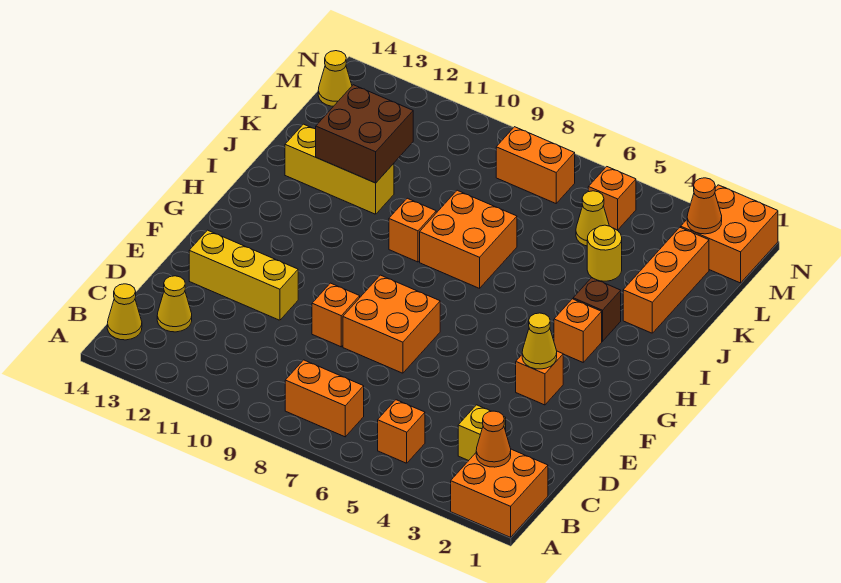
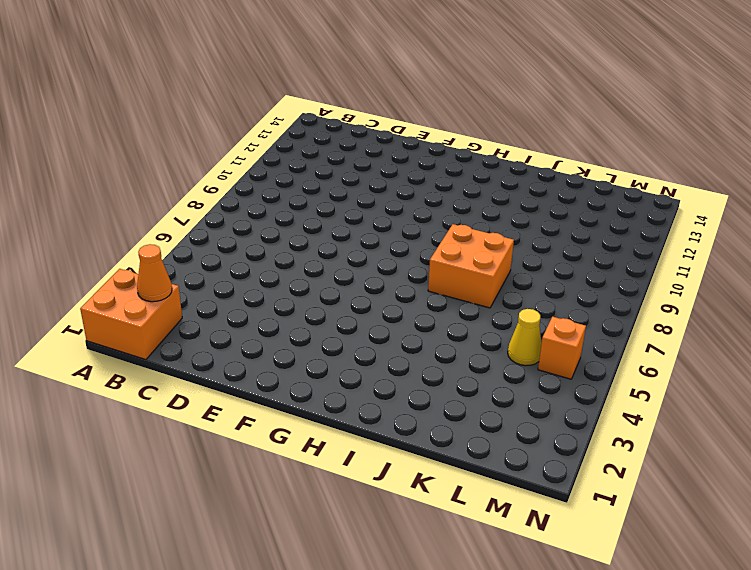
none -> orange brick B5 level 1
none -> orange brick B7:B8 level 1
none -> yellow cone B14 level 1

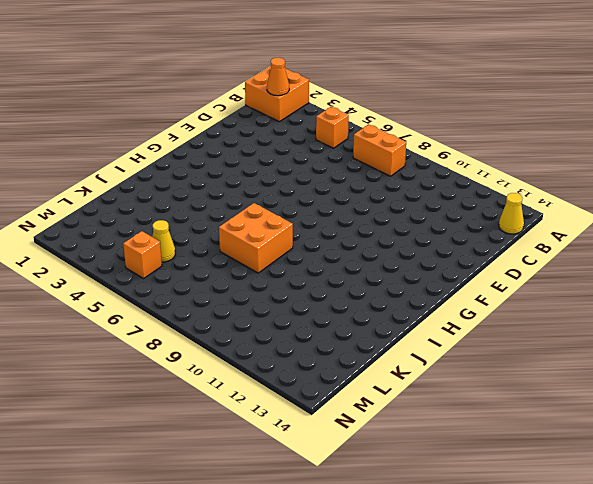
none -> yellow brick C3 level 1
none -> yellow cone C13 level 1
none -> orange brick E7:F8 level 1

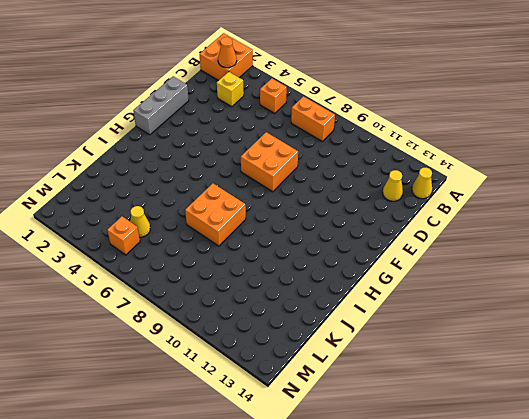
grey brick E1:G1 level 1 -> none
none -> orange brick E9 level 1
none -> yellow brick E11:E13 level 1
none -> orange brick F3 level 1

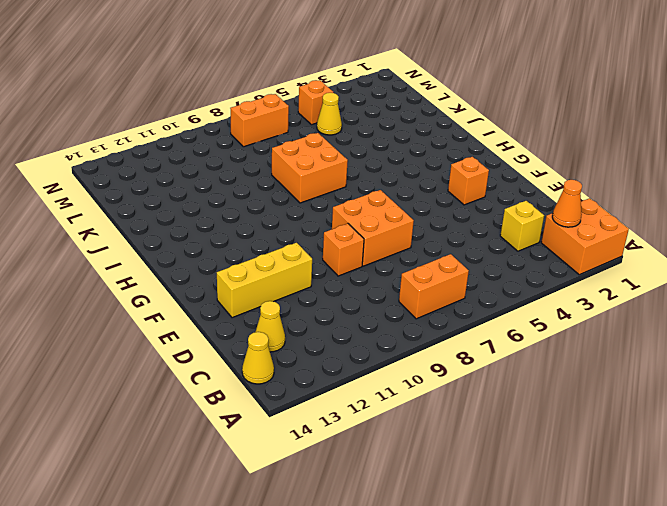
none -> orange brick B5 level 1
none -> orange brick H3 level 1
none -> brown brick I3 level 1

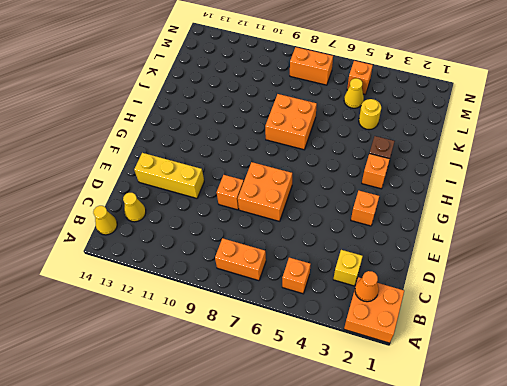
none -> orange brick I9 level 1
none -> orange brick J2:L2 level 1
none -> yellow brick J11:J13 level 1

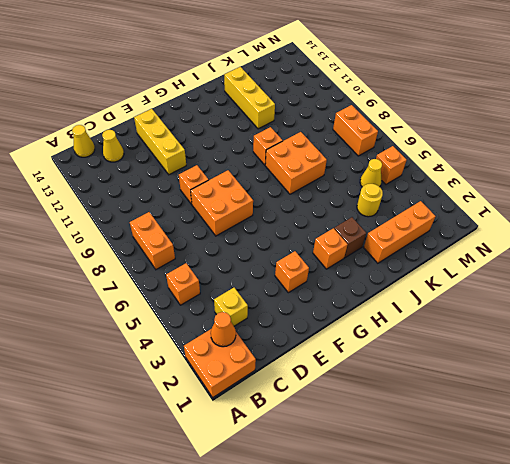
none -> orange brick M1:N2 level 1
none -> yellow cone M14 level 1
none -> yellow cone F3 level 2

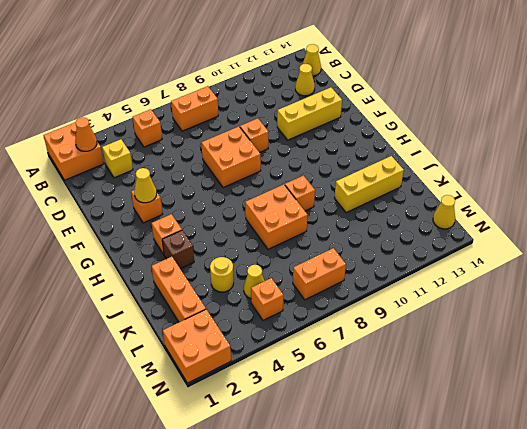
none -> brown brick J11:K12 level 2
none -> orange cone M2 level 2

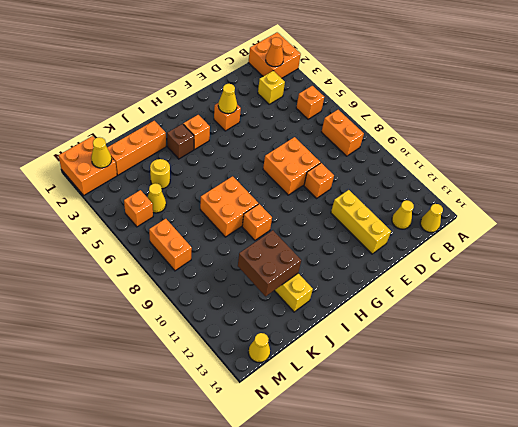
yellow cone M2 level 2 -> orange cone M2 level 2

